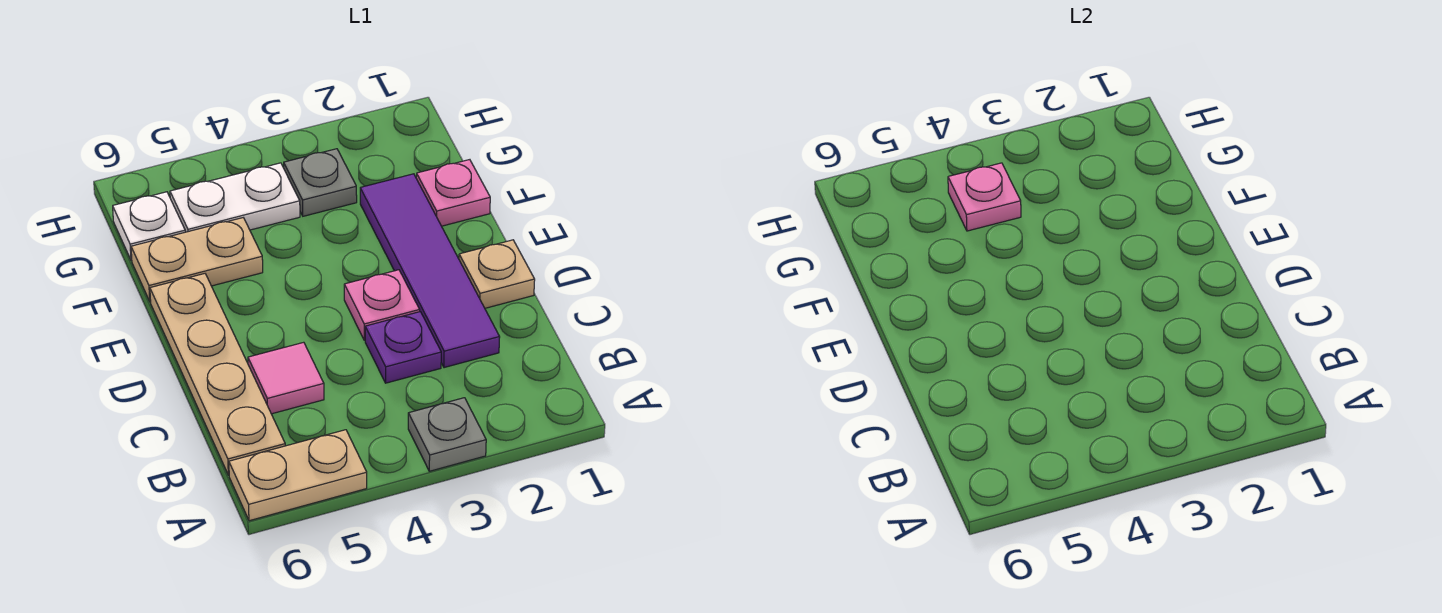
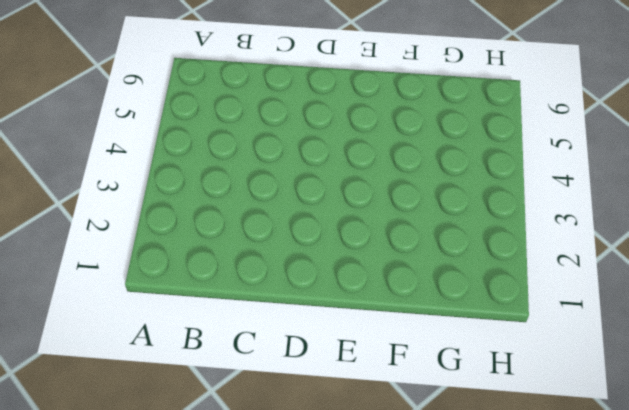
none -> grey plate A3 level 1
none -> tan plate A5:A6 level 1
none -> tan plate B6:E6 level 1

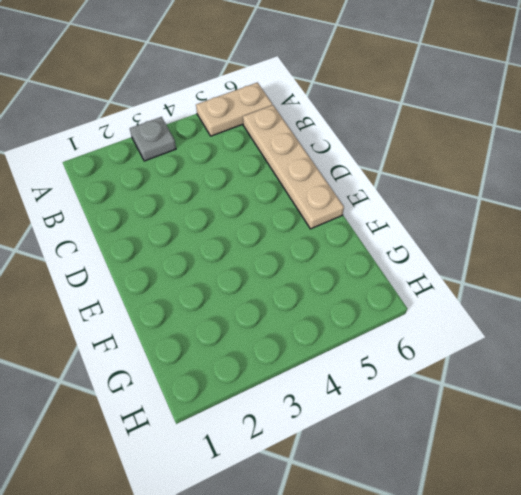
none -> purple tile C2:F2 level 1
none -> purple plate C3 level 1
none -> pink tile C5 level 1

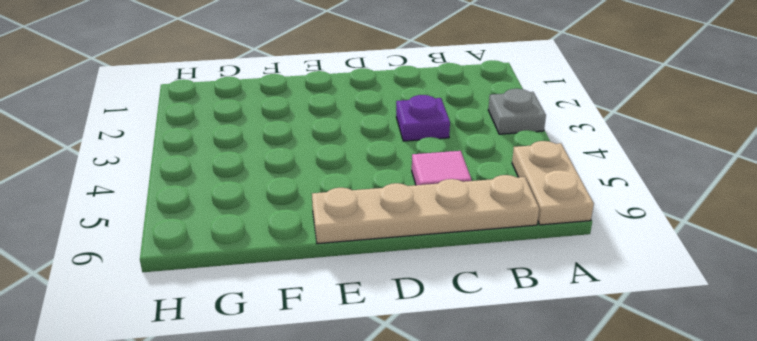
none -> purple tile C2:F2 level 1
none -> tan plate D1 level 1
none -> pink plate D3 level 1

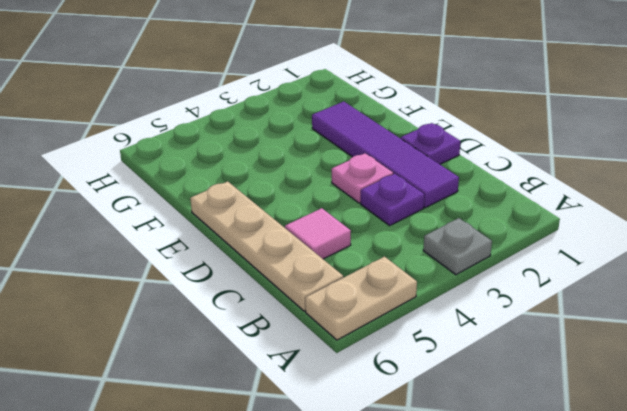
purple plate D1 level 1 -> tan plate D1 level 1
none -> pink plate F1 level 1
none -> tan plate F5:F6 level 1
none -> grey plate G3 level 1

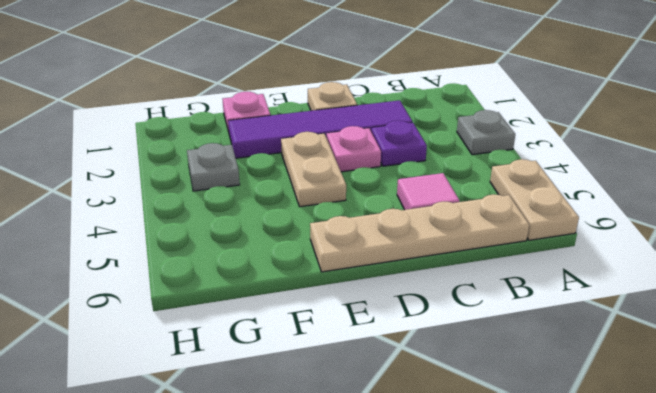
tan plate E3:E4 level 1 -> tan plate F5:F6 level 1
none -> white plate G4:G5 level 1
none -> white plate G6 level 1
none -> pink plate G4 level 2

